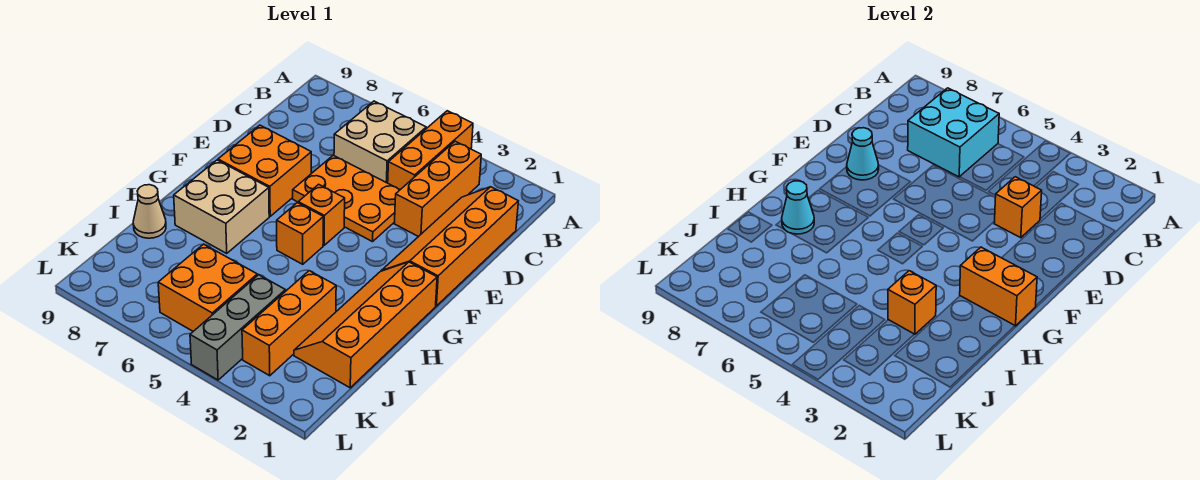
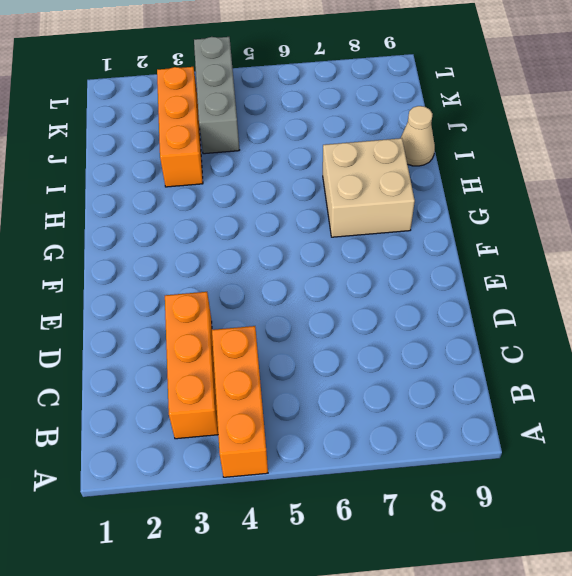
none -> tan brick B5:C6 level 1
none -> orange slope C1:F2 level 1 top 1
none -> orange plate D4:E6 level 1

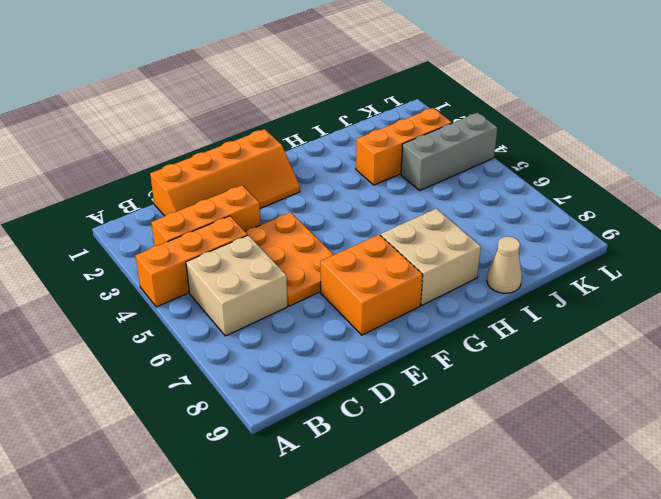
none -> orange brick F5 level 1
none -> orange slope G1:J2 level 1 top 1
none -> orange brick G5 level 1

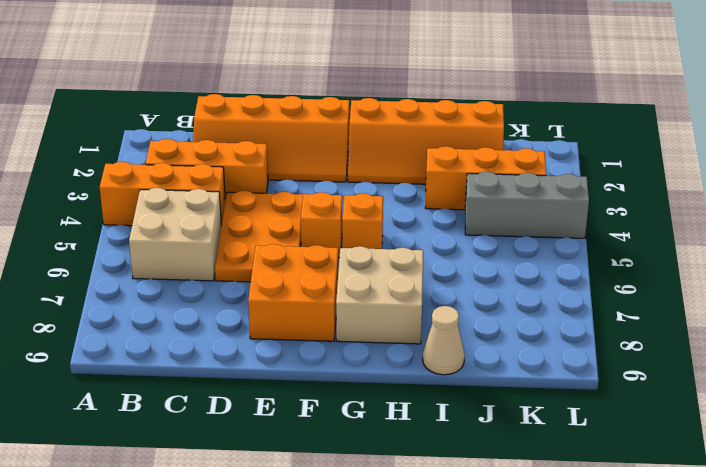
none -> orange brick J5:K6 level 1
none -> cyan brick B6:C7 level 2
none -> orange brick D3 level 2

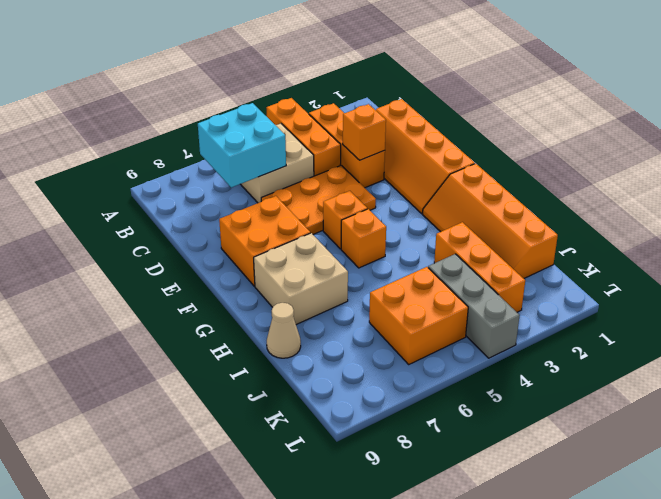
none -> cyan cone E8 level 2
none -> orange brick G1:G2 level 2
none -> cyan cone H8 level 2

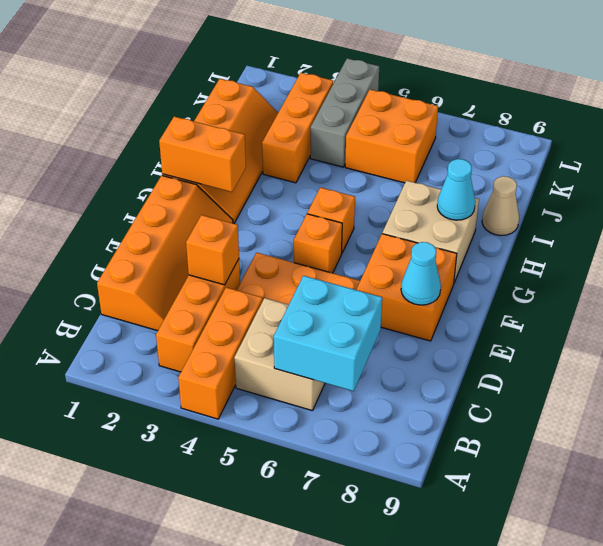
none -> orange brick I3 level 2

